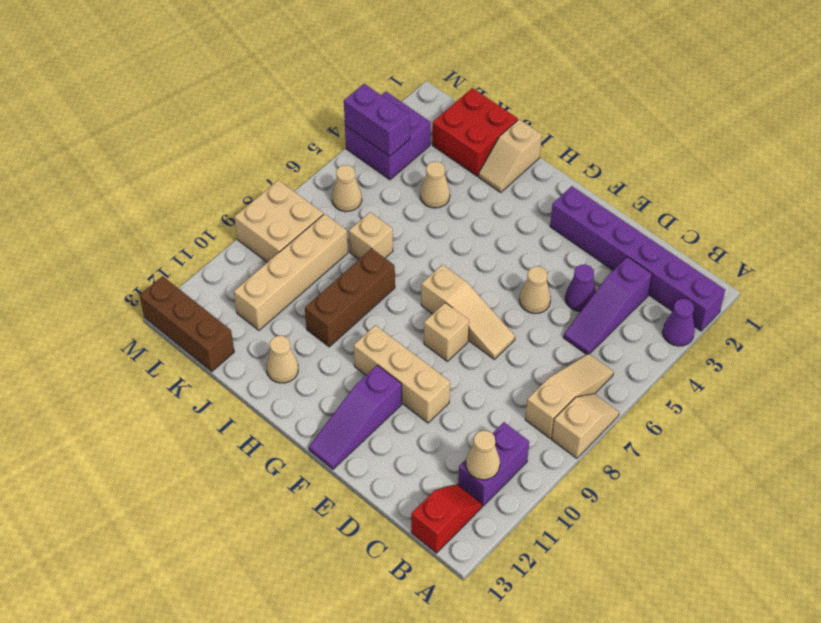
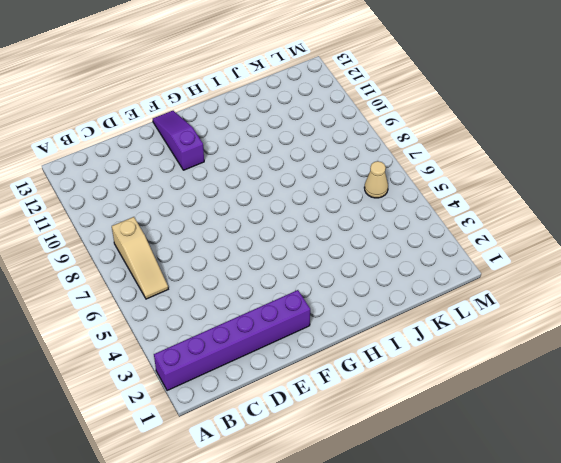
none -> purple cone A3 level 1
none -> tan slope A7:A8 level 1 top 8
none -> purple brick B10:B11 level 1

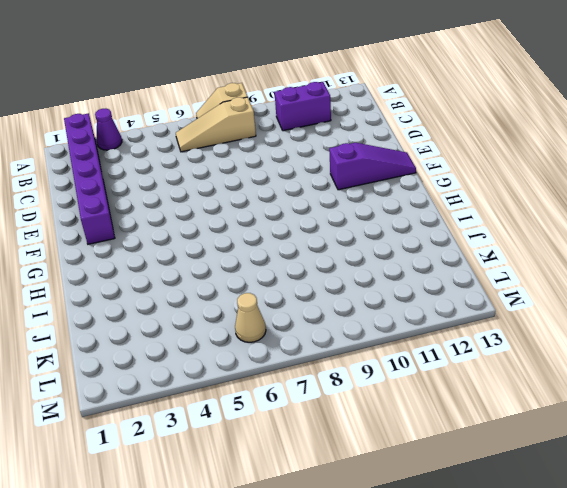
none -> red slope B12:B13 level 1 top 13
none -> purple slope C3:C5 level 1 top 3
none -> purple cone D4 level 1

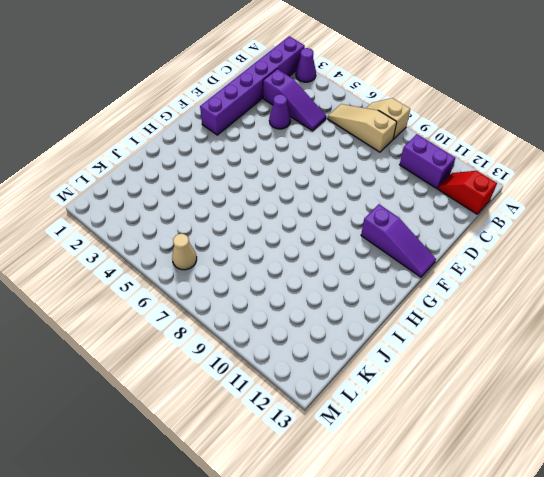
none -> tan cone E5 level 1
none -> tan slope E7:G7 level 1 top G
none -> tan brick E10:G10 level 1

